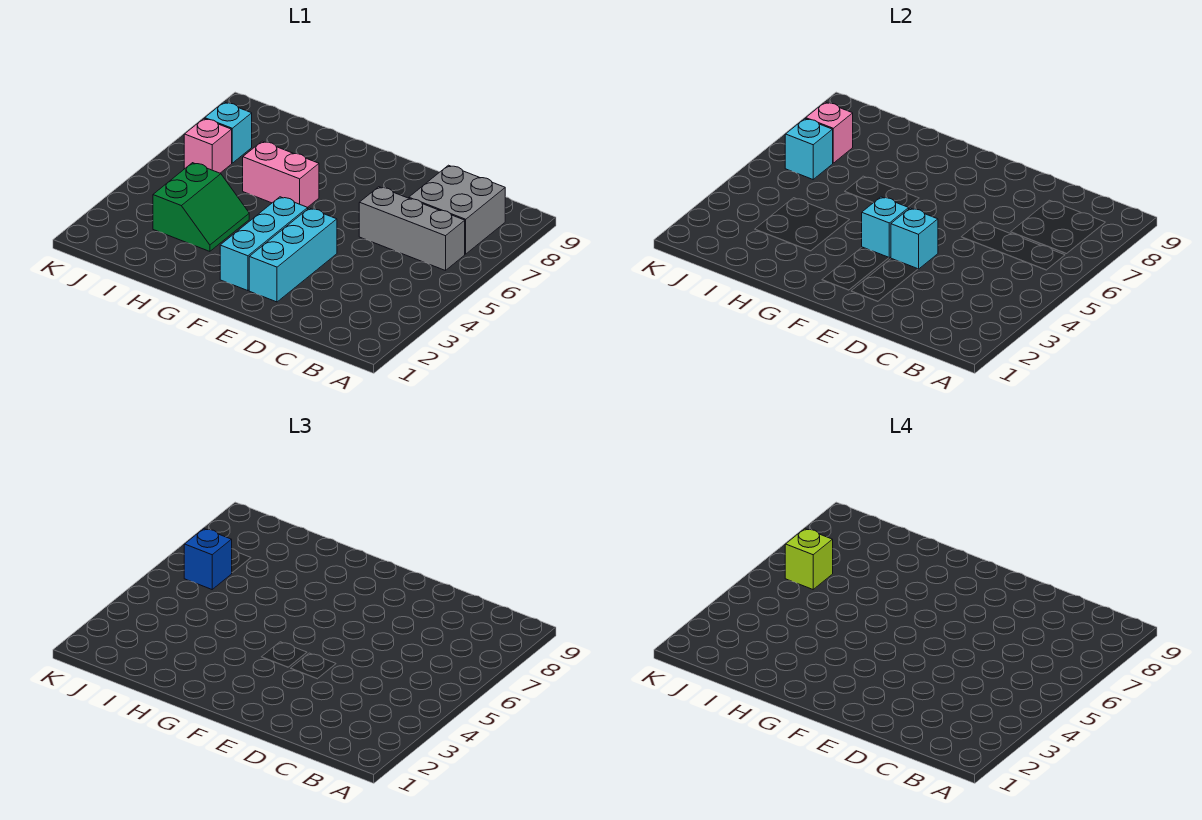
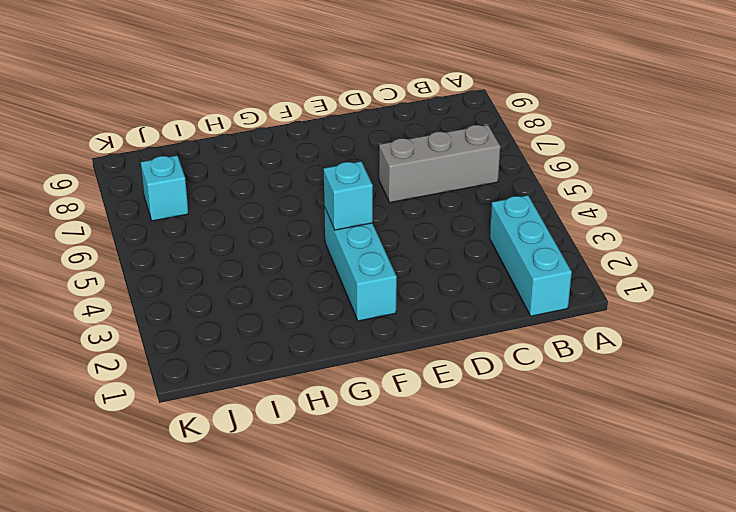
cyan brick B1:B3 level 1 -> cyan brick E2:E4 level 1
none -> grey brick B7:C8 level 1
none -> pink brick G6:H6 level 1
none -> green slope H3:I4 level 1 top I

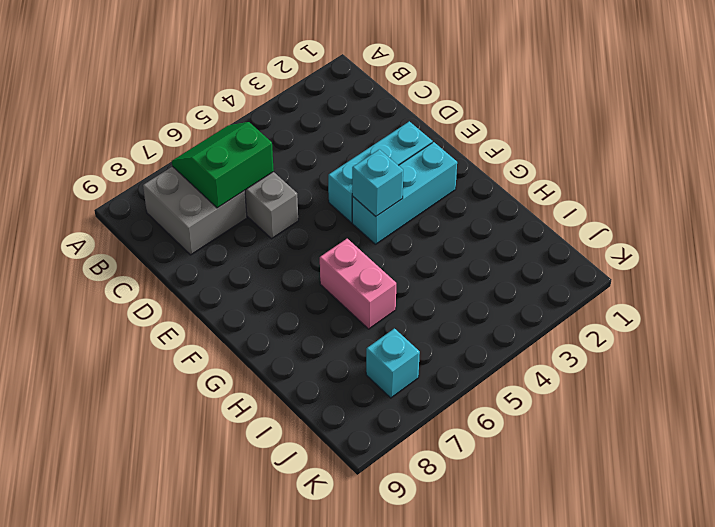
green slope B6:C7 level 2 top C -> green slope H3:I4 level 1 top I
none -> pink brick J6 level 1
none -> cyan brick E4 level 2
none -> cyan brick J6 level 2

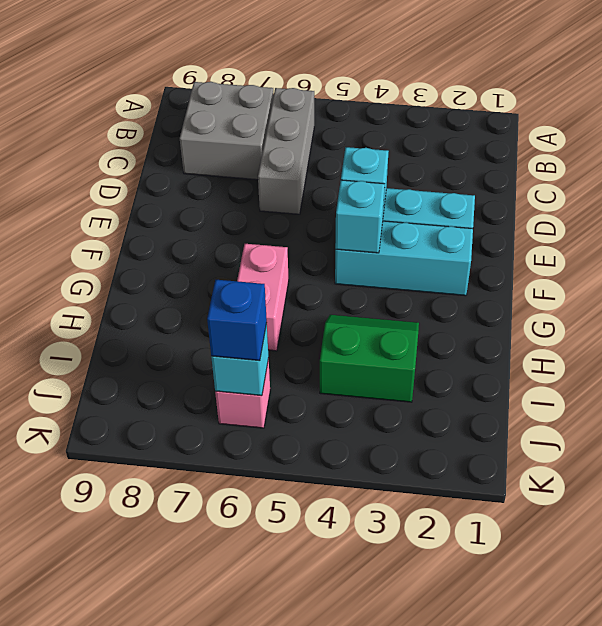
none -> cyan brick J7 level 1
none -> pink brick J7 level 2
none -> lime brick J6 level 4

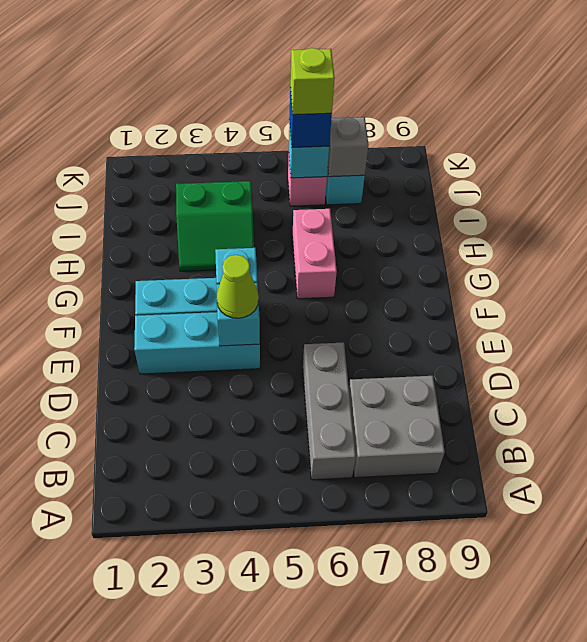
lime cone E4 level 3 -> none
grey brick J7 level 2 -> pink brick J7 level 2

